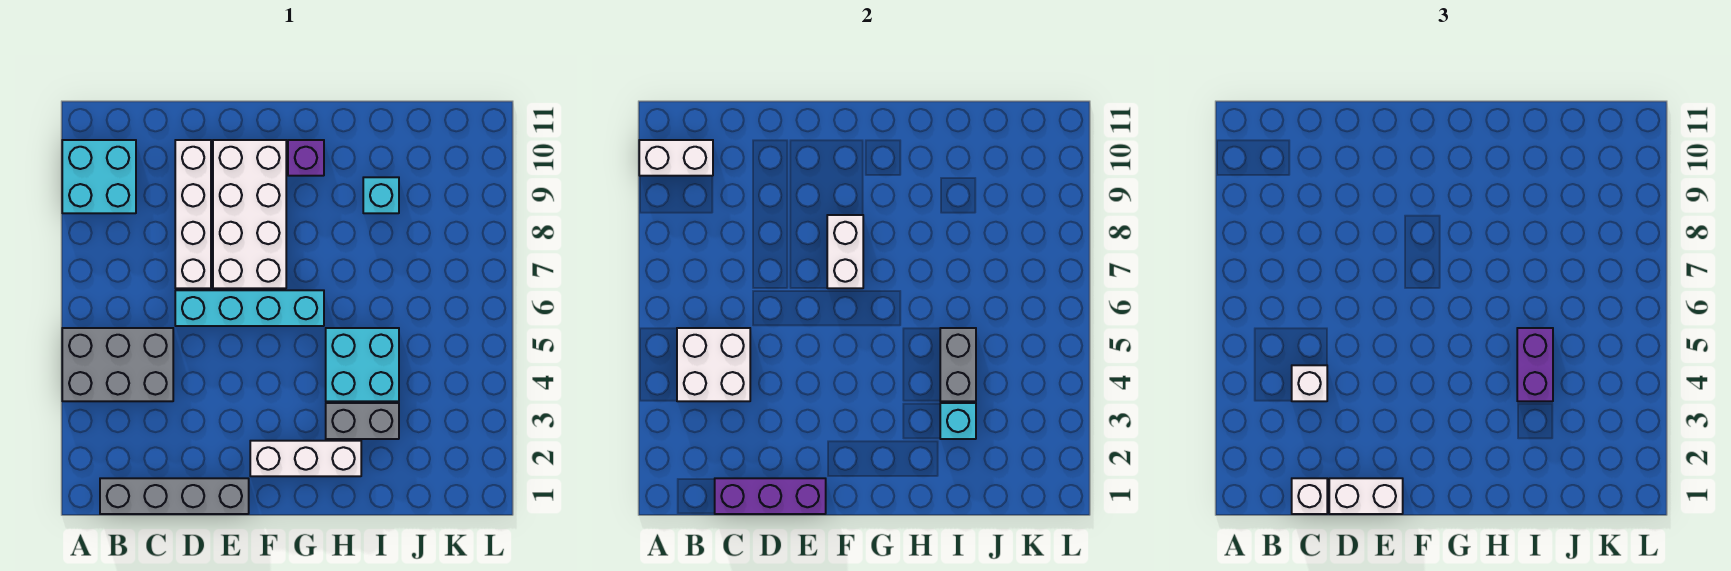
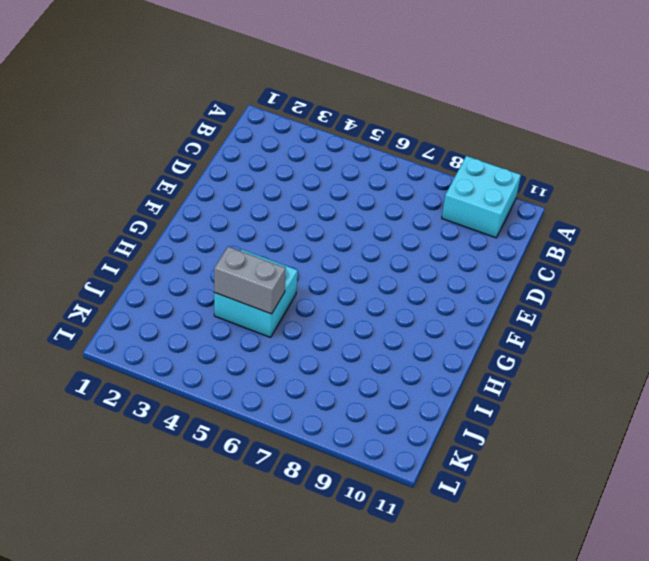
none -> grey brick A4:C5 level 1
none -> grey brick B1:E1 level 1
none -> cyan brick D6:G6 level 1

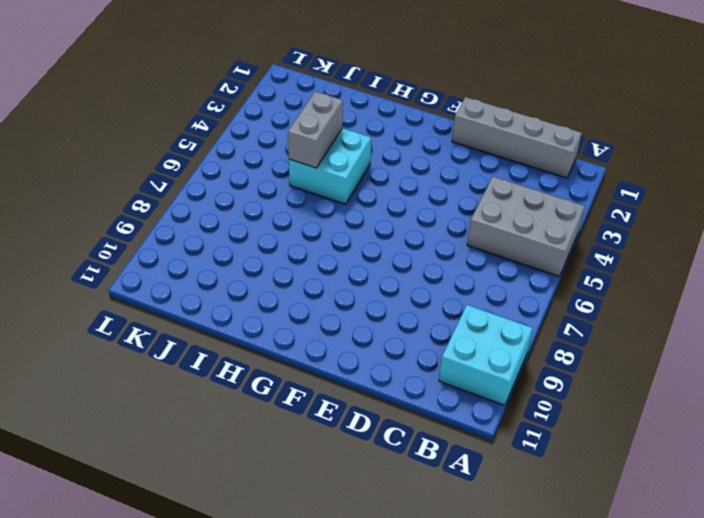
none -> cyan brick D6:G6 level 1
none -> white brick D7:D10 level 1
none -> white brick E7:F10 level 1

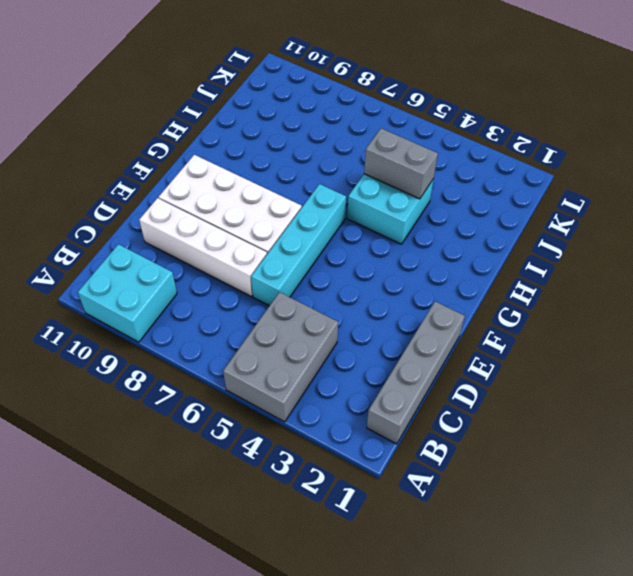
none -> white brick F2:H2 level 1
none -> purple brick G10 level 1
none -> grey brick H3:I3 level 1

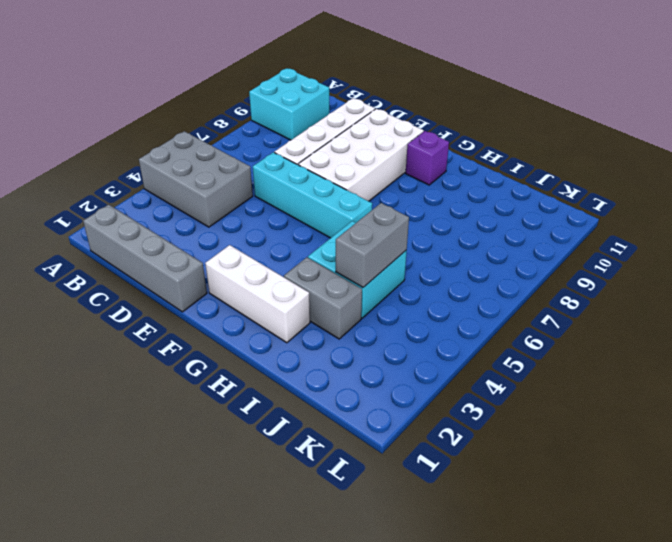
none -> cyan brick I9 level 1
none -> white brick A10:B10 level 2
none -> white brick B4:C5 level 2

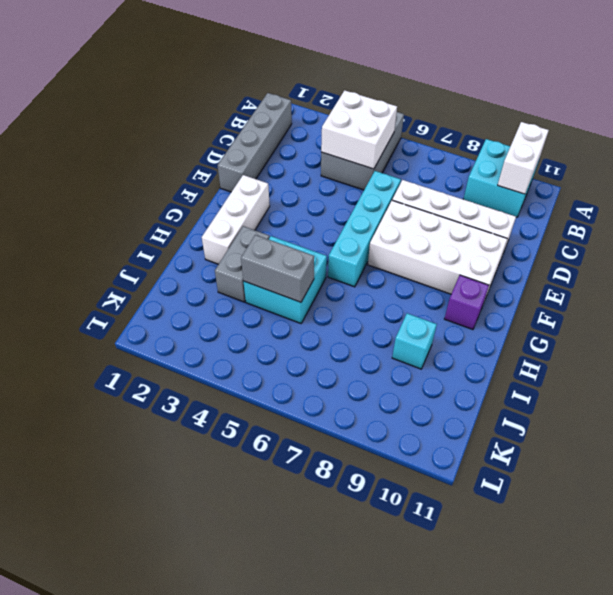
none -> purple brick C1:E1 level 2
none -> white brick F7:F8 level 2
none -> cyan brick I3 level 2

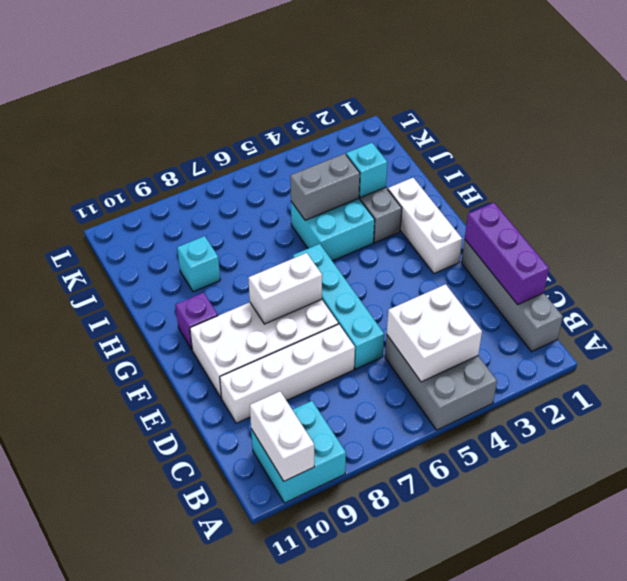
none -> white brick C1 level 3
none -> white brick C4 level 3
none -> white brick D1:E1 level 3

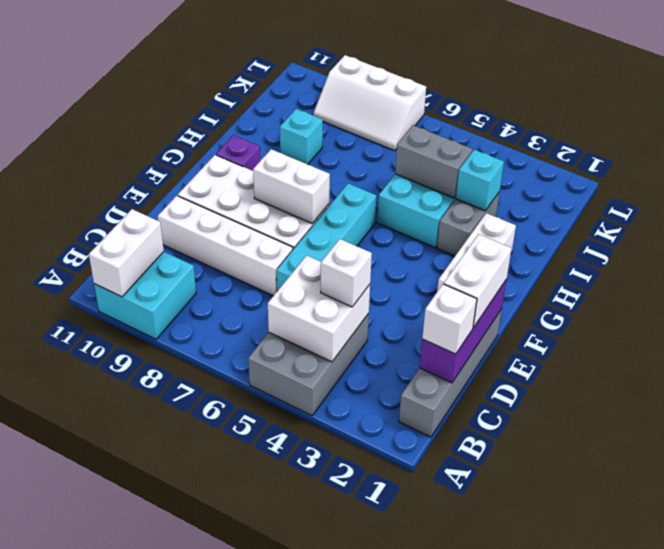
white slope K7:L9 level 1 top L -> none
none -> purple brick I4:I5 level 3

